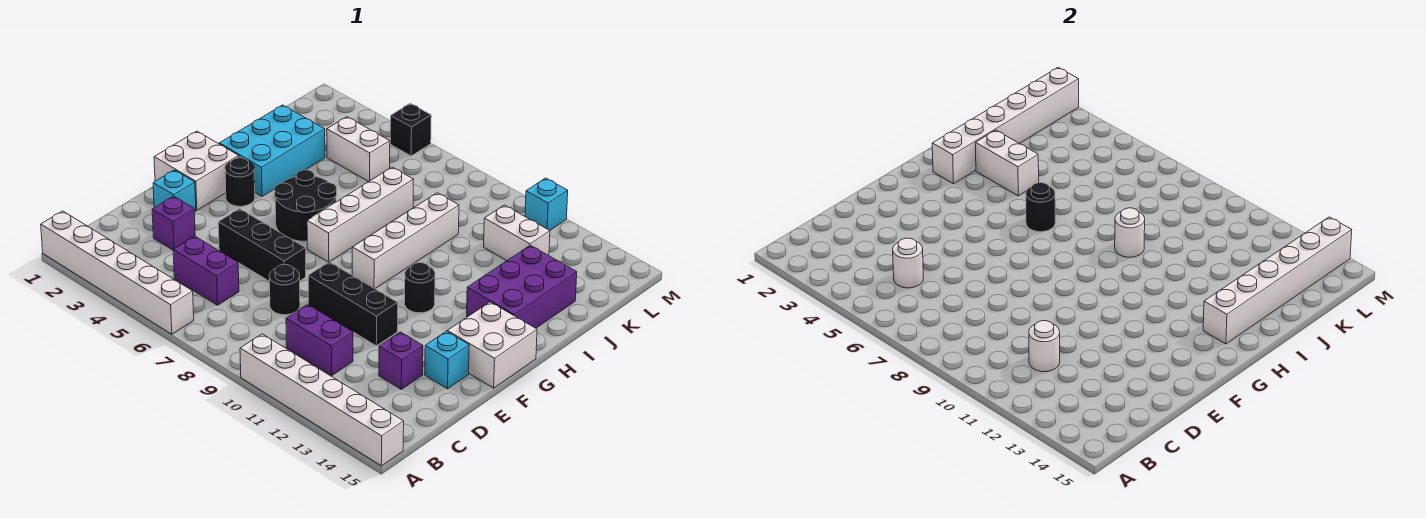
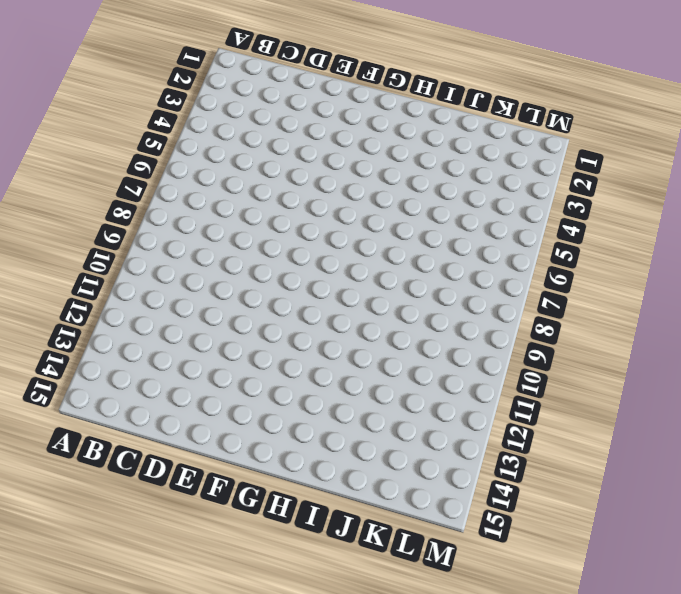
none -> white brick A1:A6 level 1
none -> white brick A10:A15 level 1
none -> purple brick C5:C6 level 1
none -> purple brick C10:C11 level 1

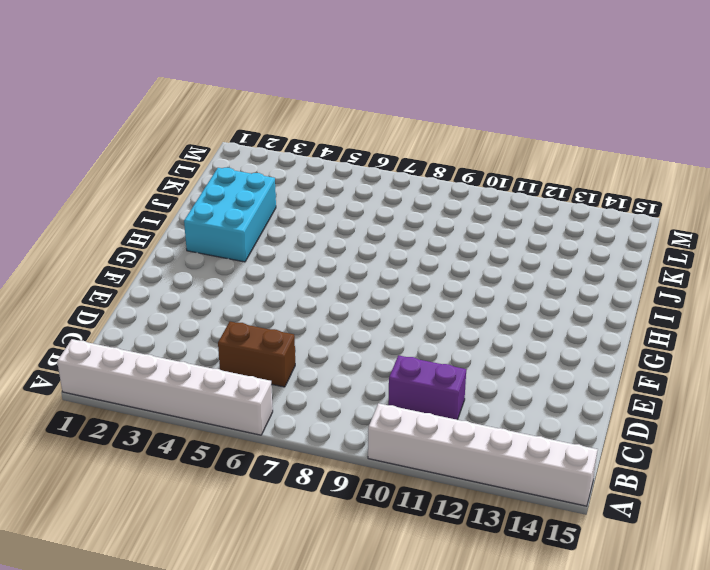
brown brick C5:C6 level 1 -> purple brick C5:C6 level 1
none -> purple brick D3 level 1
none -> black round brick D8 level 1
none -> purple brick D13 level 1
none -> cyan brick E2 level 1

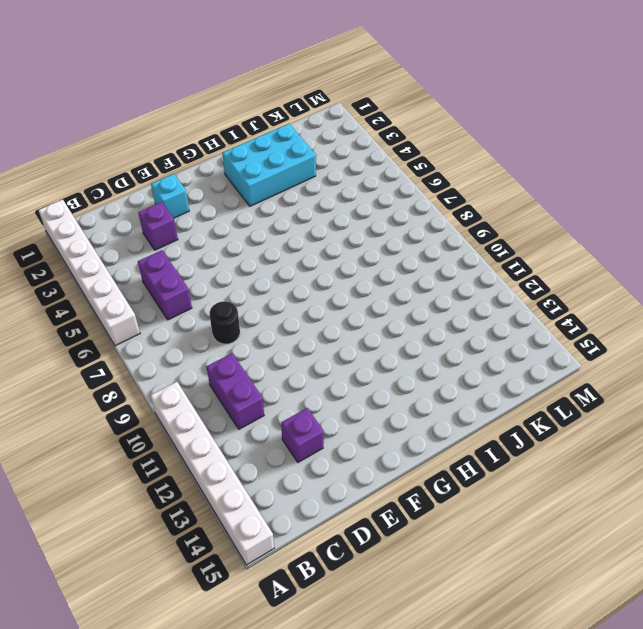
none -> black brick E5:E7 level 1
none -> black brick E9:E11 level 1
none -> cyan brick E14 level 1
none -> white brick F1:G2 level 1

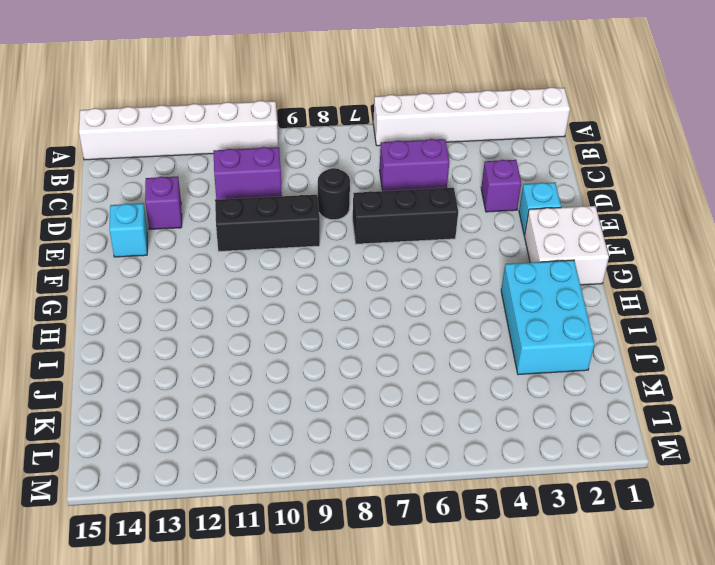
none -> white brick F14:G15 level 1
none -> black round brick G3 level 1
none -> black round brick G5:H6 level 1
none -> white brick G7:J7 level 1

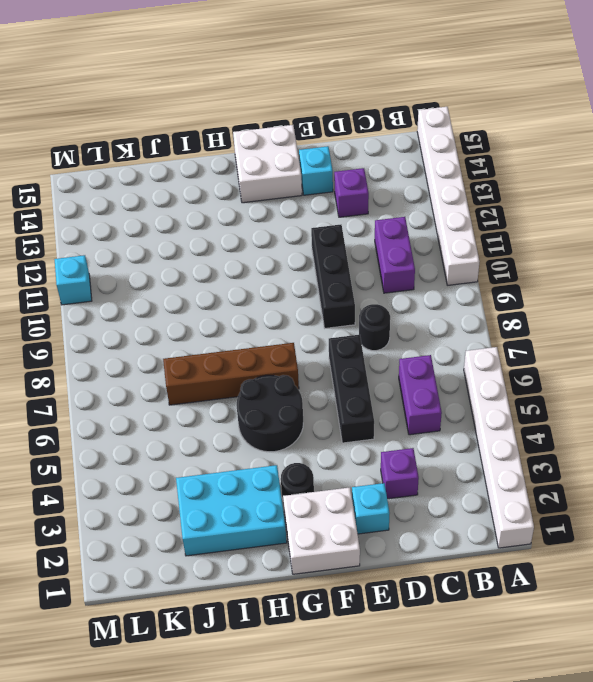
brown brick G7:J7 level 1 -> white brick G7:J7 level 1
none -> white brick G9:J9 level 1
none -> black round brick G11 level 1
none -> purple brick H13:J14 level 1
none -> white brick K4:K5 level 1

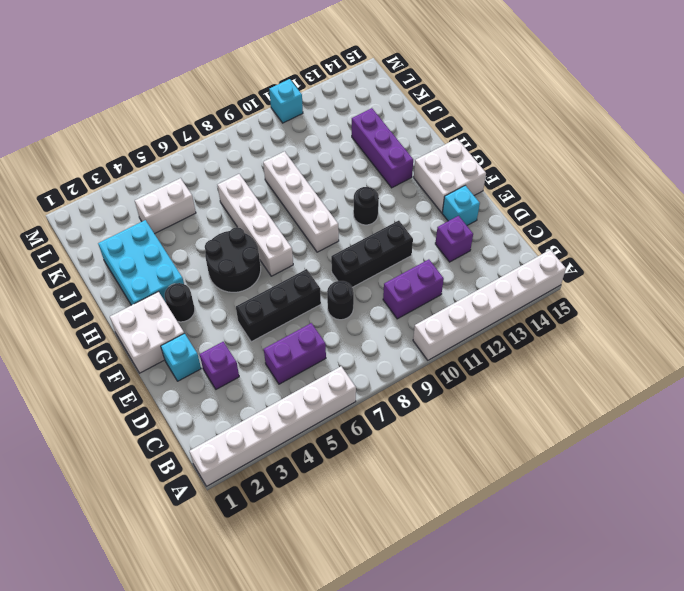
purple brick H13:J13 level 1 -> purple brick H13:J14 level 1
none -> white brick K11:K12 level 1
none -> black brick M5 level 1
none -> white round brick C5 level 2
none -> white round brick C11 level 2

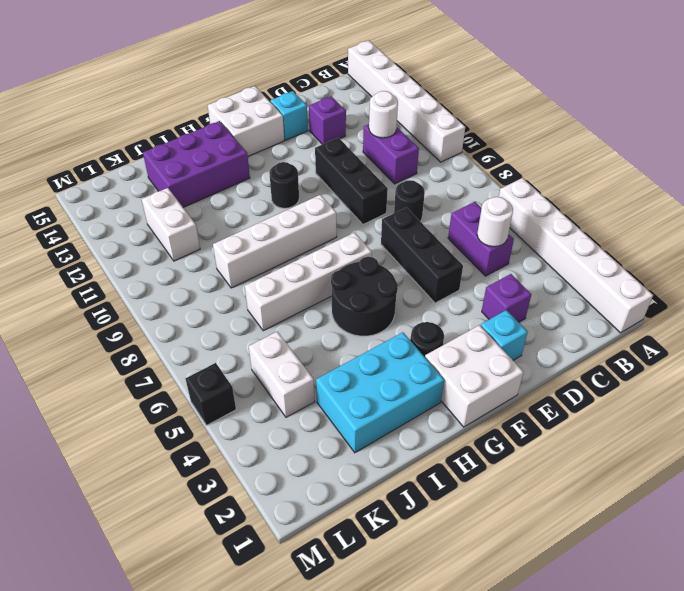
none -> cyan brick M11 level 1
none -> white brick H2:M2 level 2
none -> black round brick H6 level 2
none -> white brick H14:M14 level 2

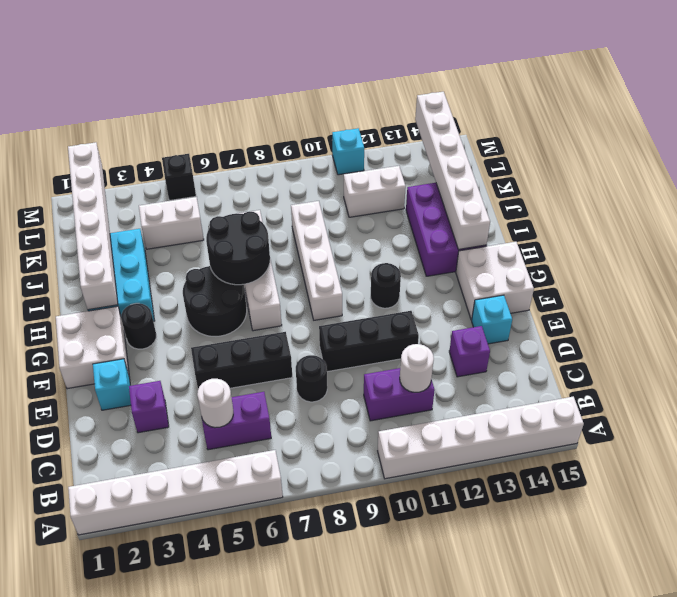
black round brick H6:I7 level 2 -> black round brick H6 level 2
none -> white brick I3:I4 level 2
none -> white round brick I9 level 2

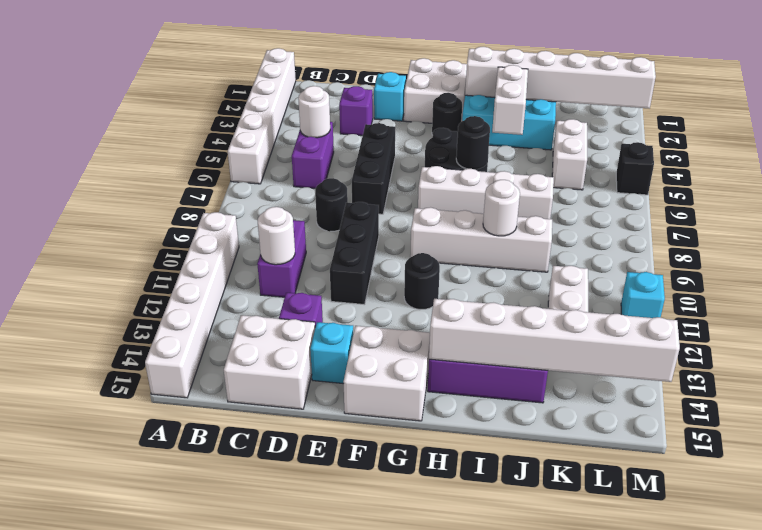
white brick C14:D15 level 1 -> none

